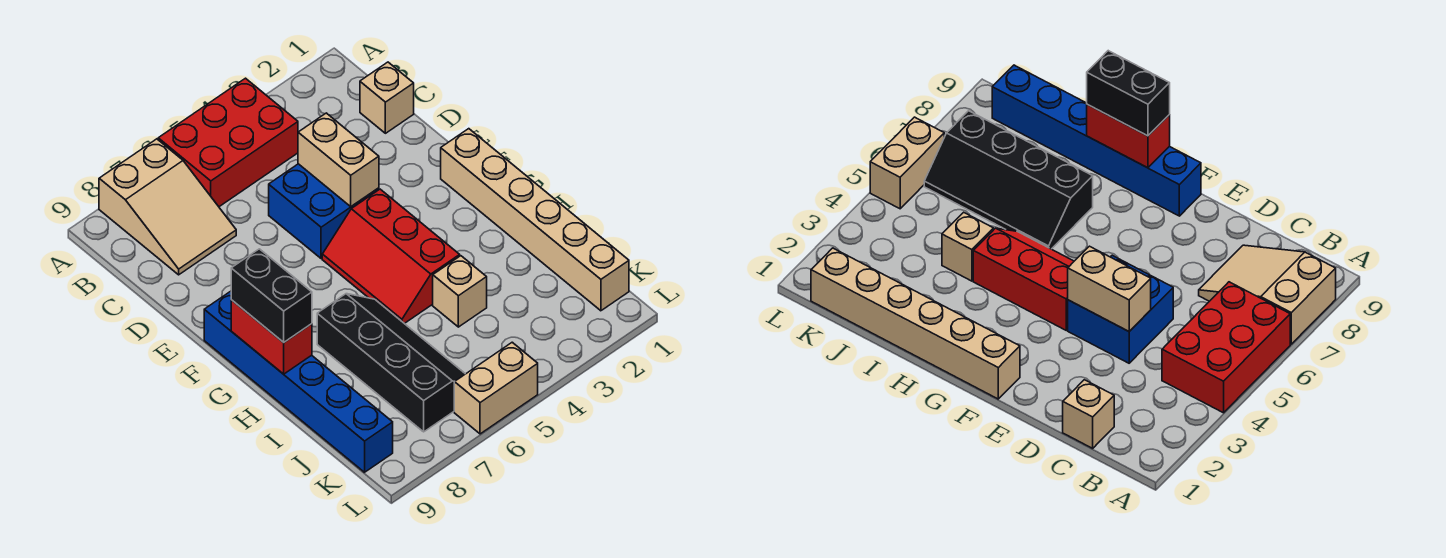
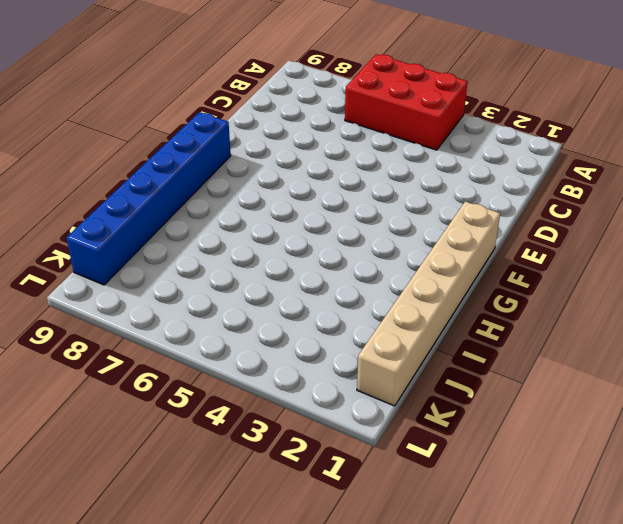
none -> tan slope A7:C8 level 1 top A
none -> tan brick C1 level 1
none -> blue brick D4:E5 level 1

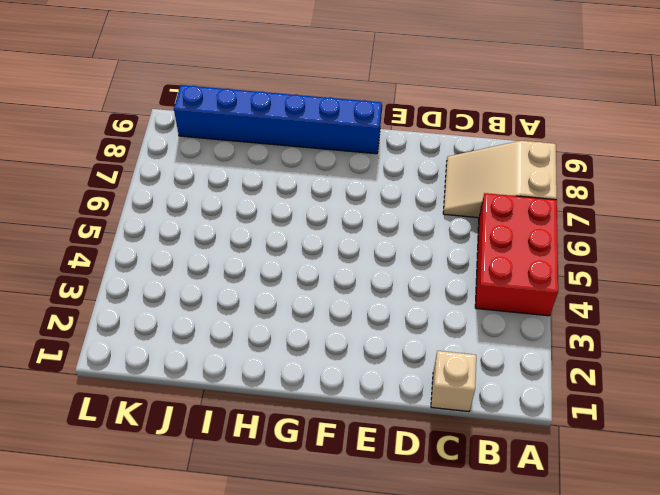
none -> blue brick D4:E5 level 1
none -> tan brick F1:K1 level 1
none -> red slope F4:H5 level 1 top 4

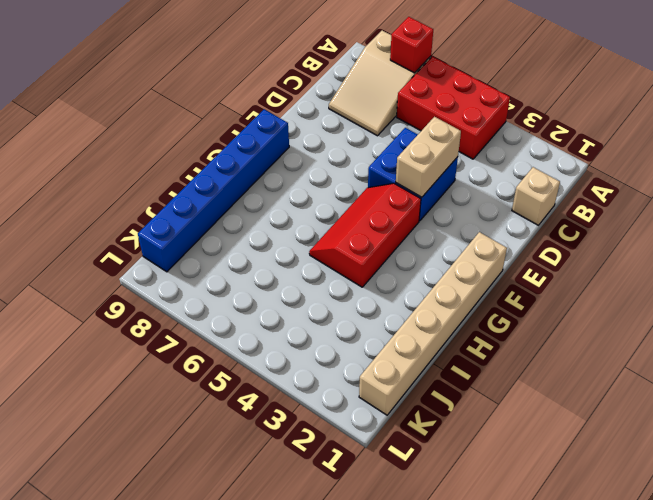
red brick A7 level 2 -> none
none -> black slope H6:K7 level 1 top 7
none -> tan brick I4 level 1
none -> tan brick L5:L6 level 1

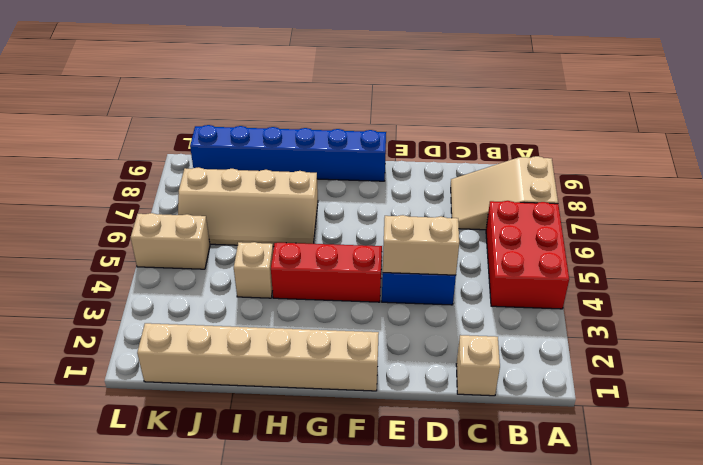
tan slope H6:K7 level 1 top 7 -> black slope H6:K7 level 1 top 7
tan brick K5:L5 level 1 -> tan brick L5:L6 level 1
none -> red brick G9:H9 level 2
none -> black brick G9:H9 level 3

